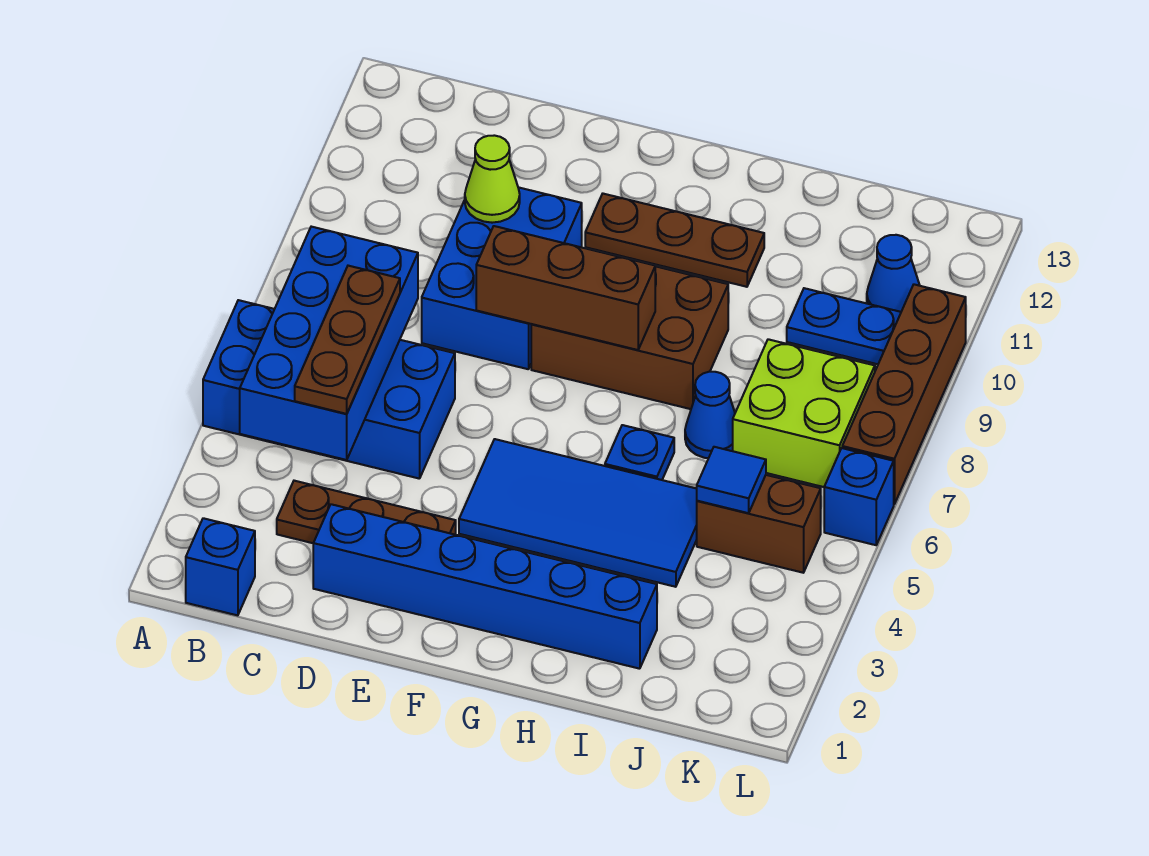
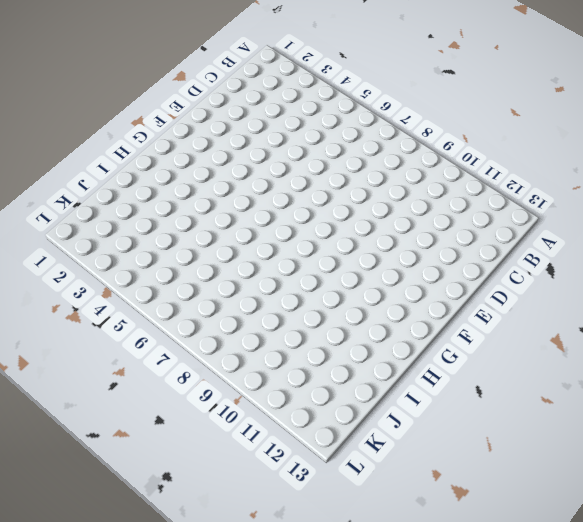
none -> blue brick A5:D6 level 1
none -> blue brick B1 level 1
none -> brown plate C3:E3 level 1

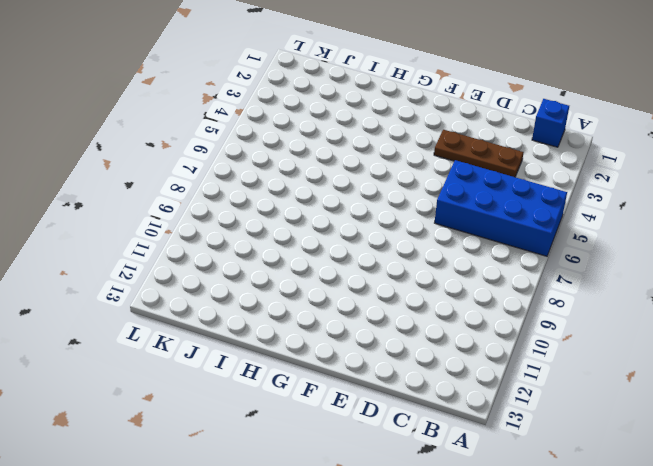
none -> blue brick D2:I2 level 1
none -> blue brick D8:E10 level 1
none -> blue tile F4:I5 level 1

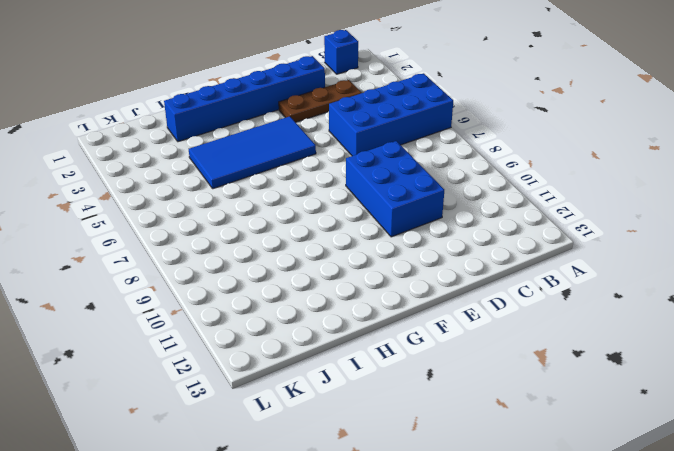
none -> brown brick F8:H9 level 1
none -> brown plate F11:H11 level 1
none -> blue plate H6 level 1

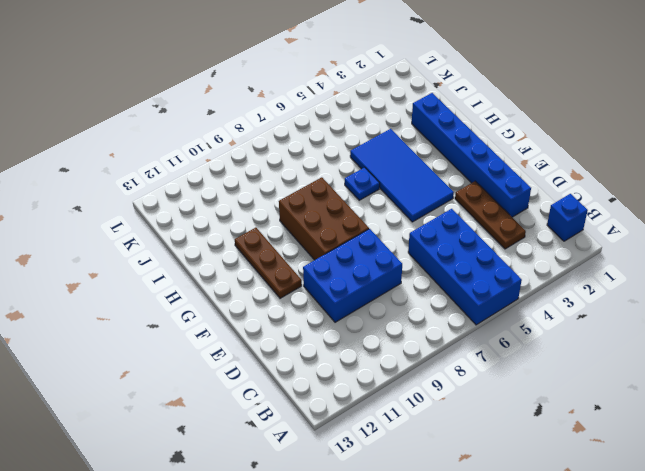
none -> blue cone I7 level 1
none -> brown brick J5:K5 level 1
none -> lime brick J7:K8 level 1

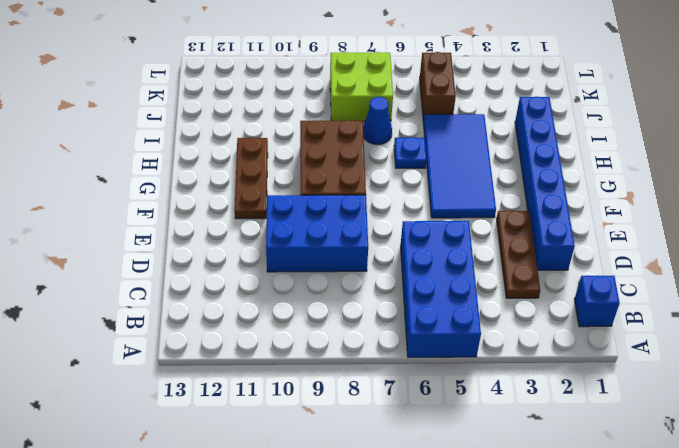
none -> blue plate J10:K10 level 1
none -> blue cone K11 level 1
none -> blue brick L6 level 1

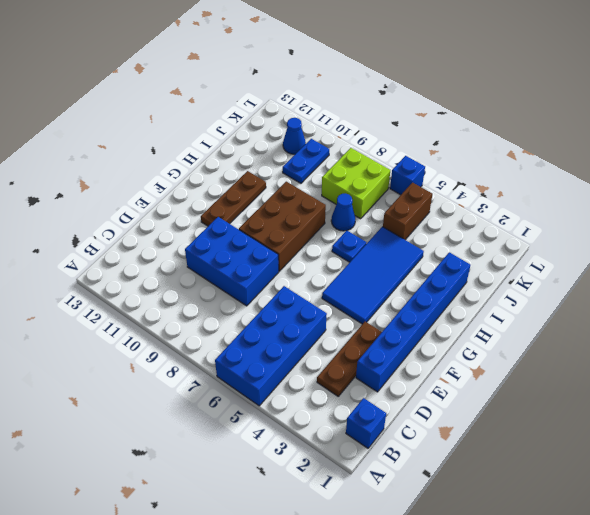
none -> brown brick L7:L10 level 1
none -> blue brick B4:C7 level 2
none -> lime cone D10 level 2

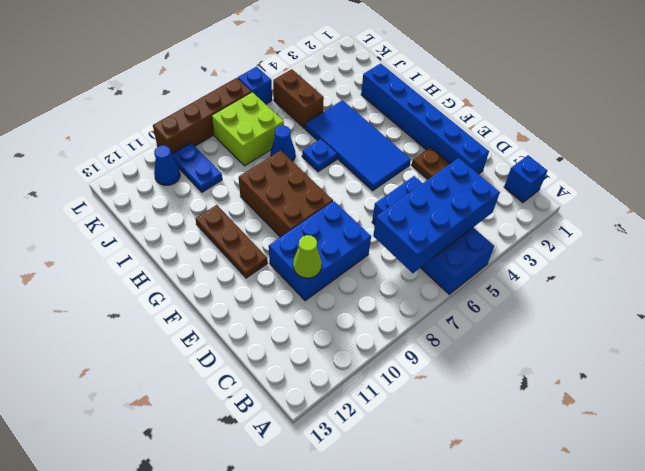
none -> brown brick E8:G8 level 2
none -> blue tile J5 level 2
none -> brown plate C4:C6 level 3

